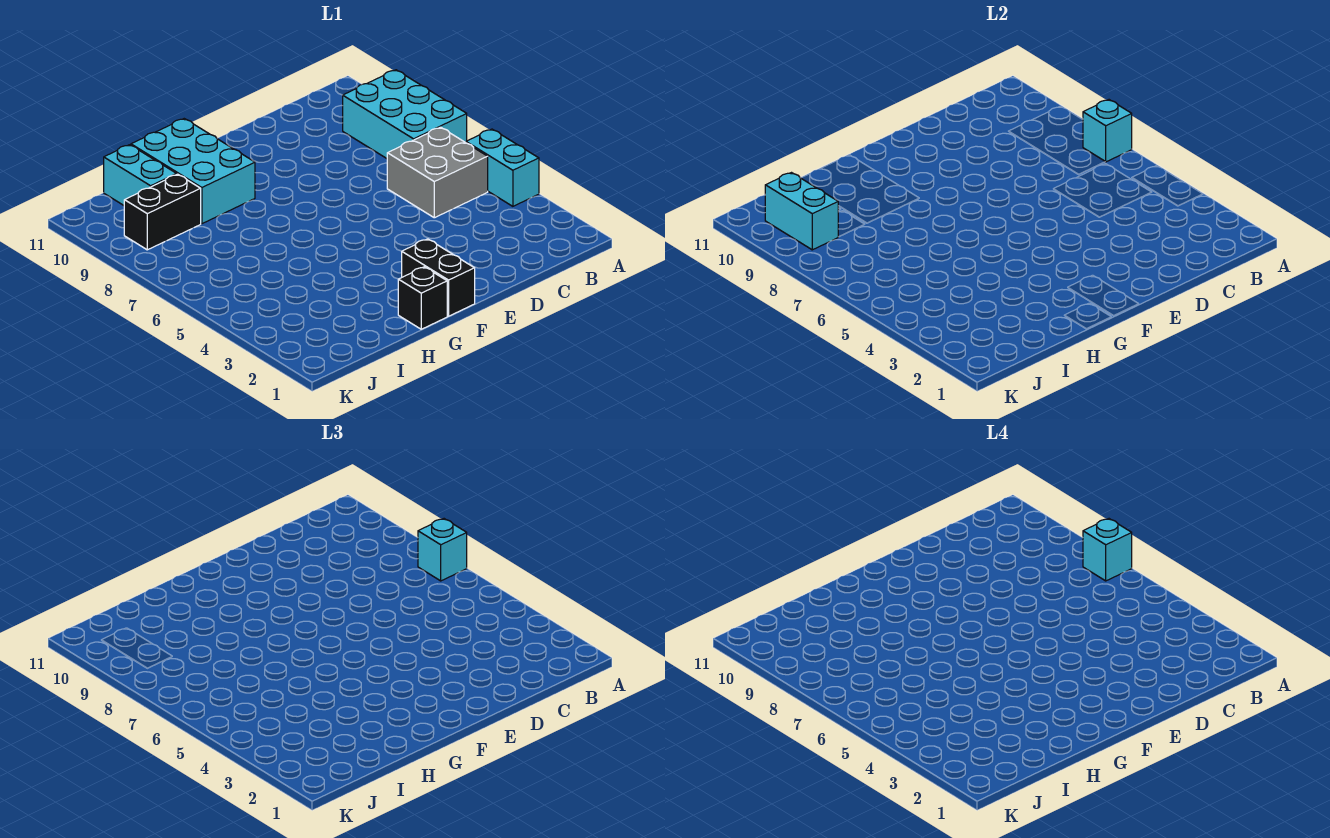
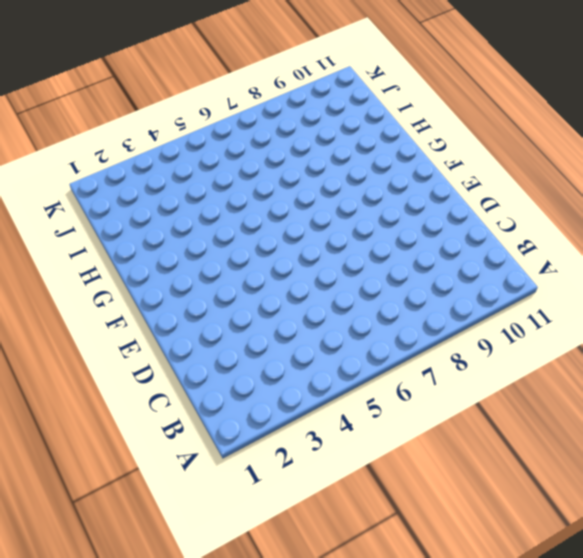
none -> cyan brick A4:A5 level 1
none -> cyan brick A7:B9 level 1
none -> grey brick B5:C6 level 1

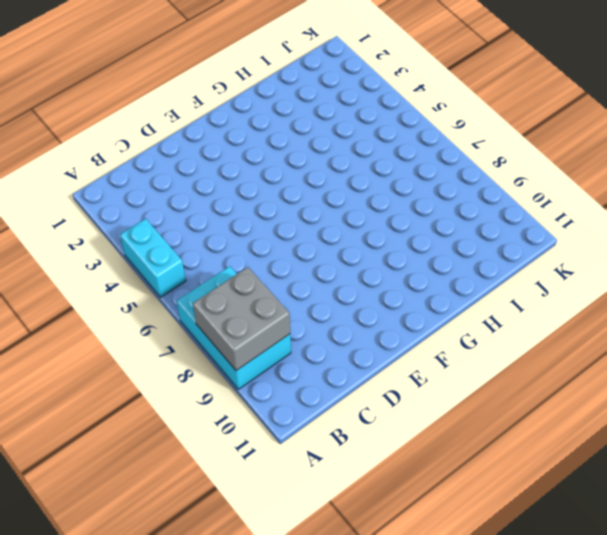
grey brick A8:B9 level 2 -> grey brick B5:C6 level 1
none -> black brick F1:F2 level 1
none -> black brick G1 level 1
none -> cyan brick G9:H11 level 1

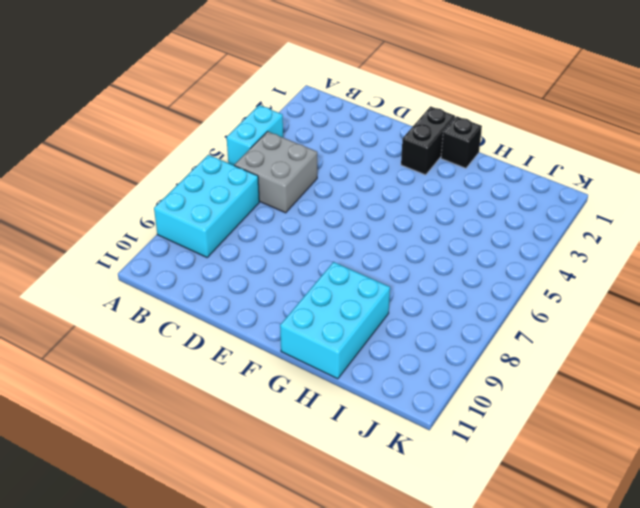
none -> black brick I9:J9 level 1
none -> cyan brick I10:I11 level 1
none -> cyan brick A7 level 2

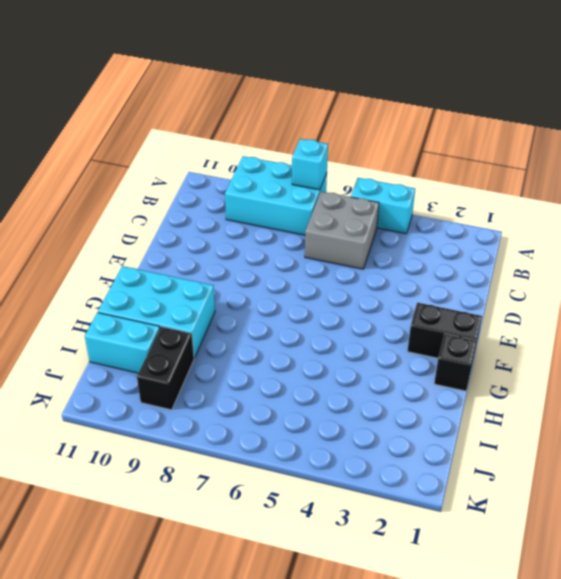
none -> cyan brick J9:J10 level 2
none -> cyan brick A7 level 3
none -> cyan brick A7 level 4

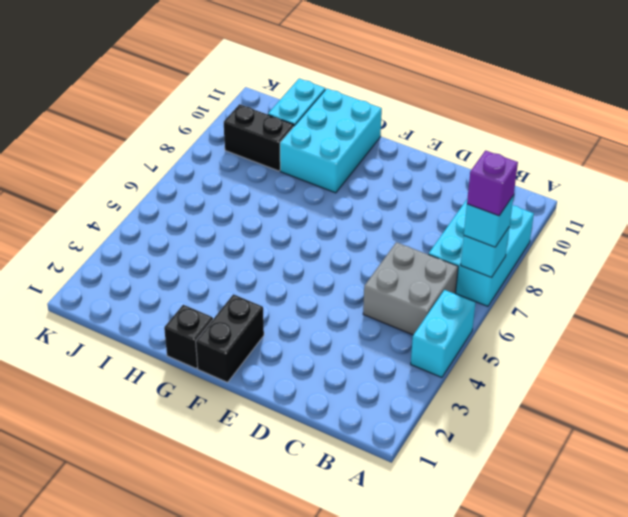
purple brick A7 level 4 -> cyan brick A7 level 4
none -> cyan brick J9:J10 level 2

